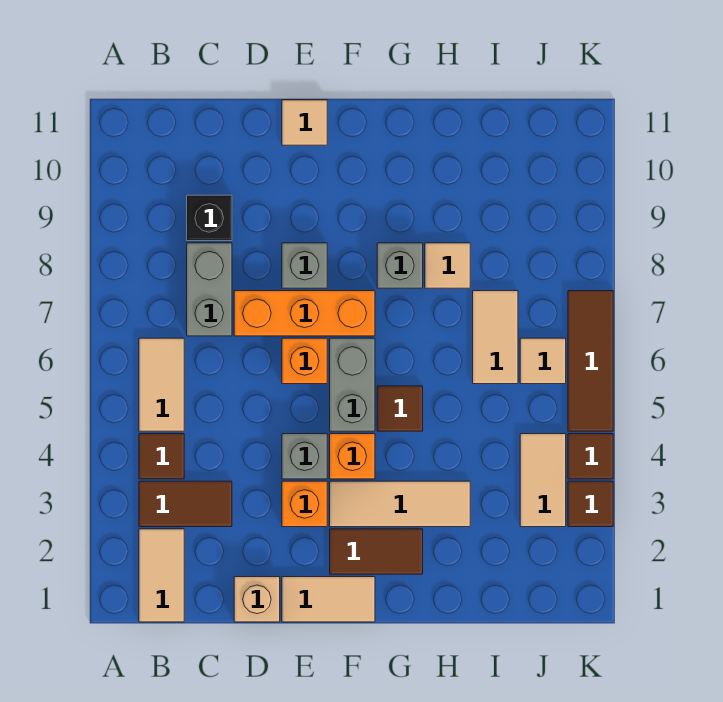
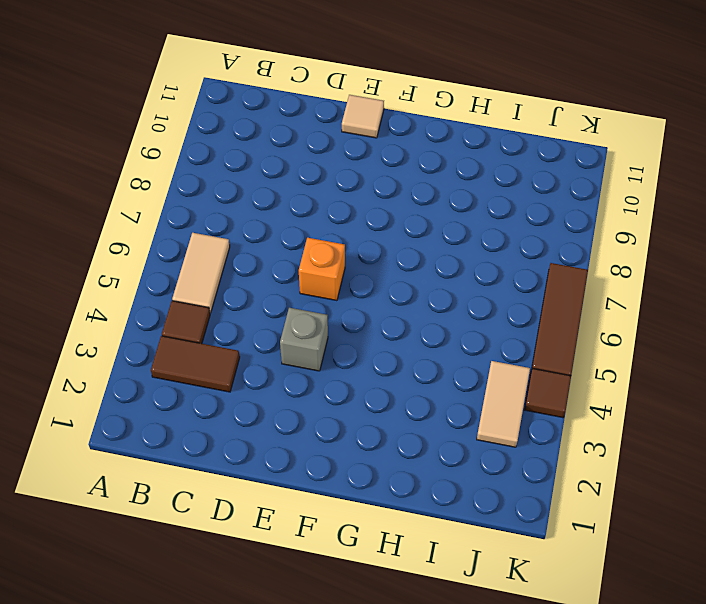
none -> tan tile B1:B2 level 1
none -> grey brick C7:C8 level 1
none -> black brick C9 level 1

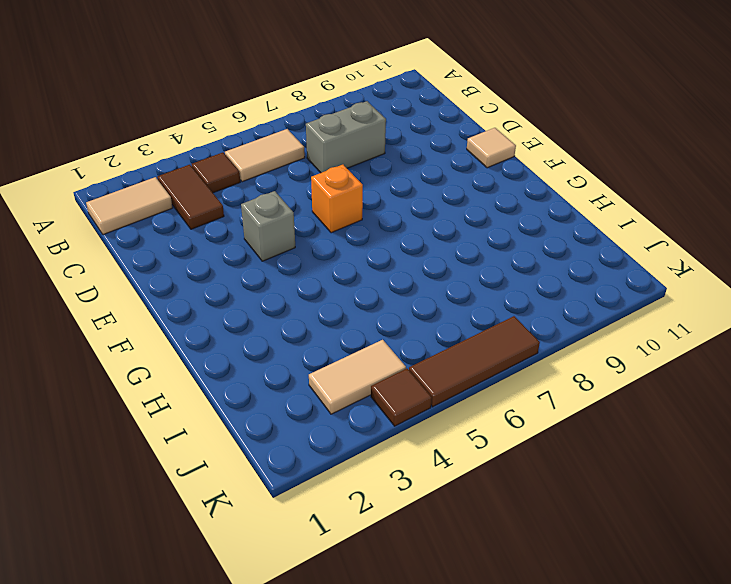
none -> black brick C9 level 1
none -> tan brick D1 level 1
none -> orange brick D7:F7 level 1

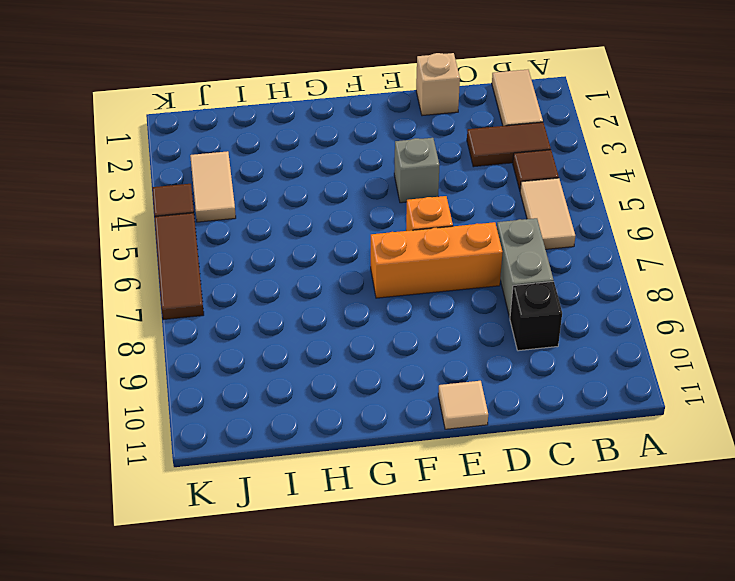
none -> tan tile E1:F1 level 1
none -> orange brick E3 level 1
none -> grey brick E8 level 1

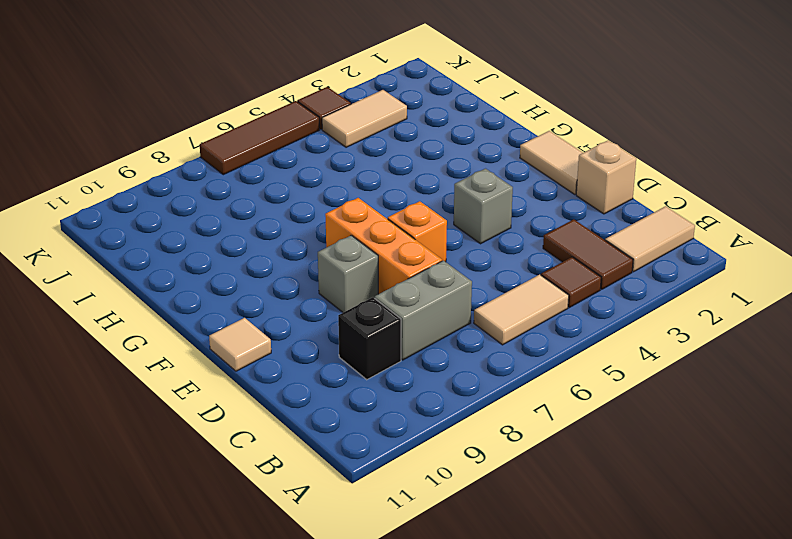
none -> orange brick E3 level 1
none -> brown tile F2:G2 level 1
none -> tan tile F3:H3 level 1

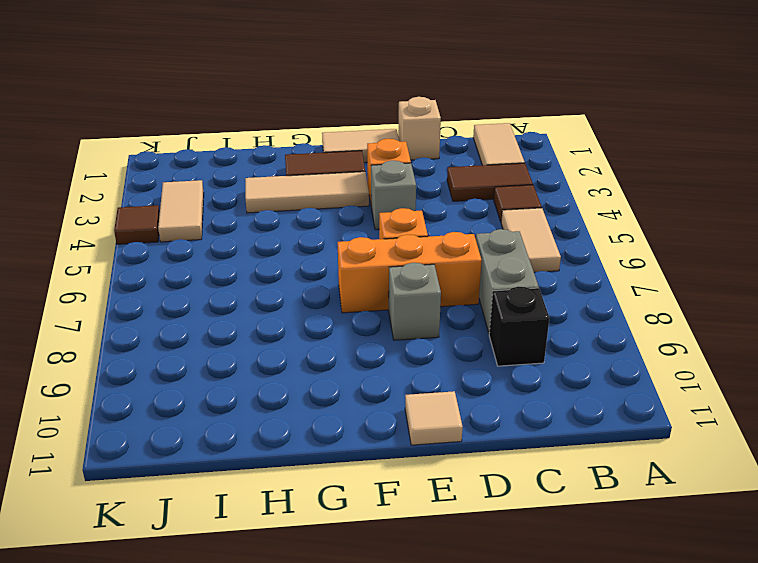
none -> orange brick F4 level 1
none -> grey brick F5:F6 level 1
none -> brown tile G5 level 1

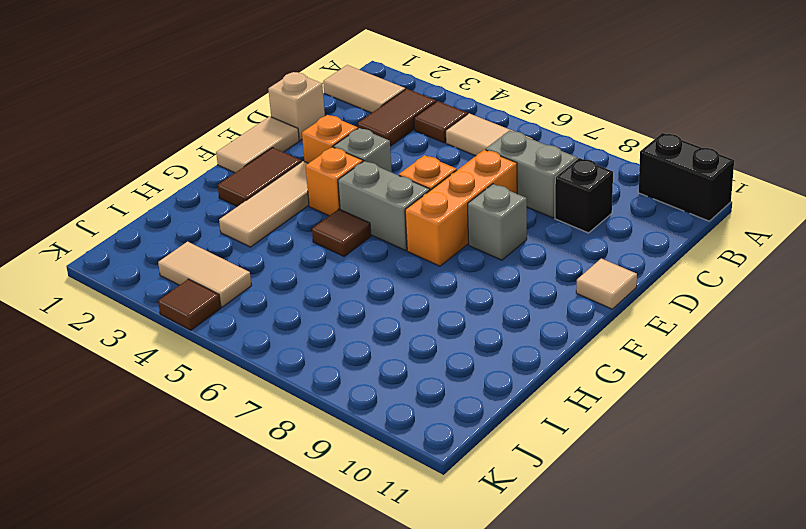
black brick A10:A11 level 1 -> none
none -> grey brick G8 level 1
none -> tan tile H8 level 1
none -> tan tile I6:I7 level 1

